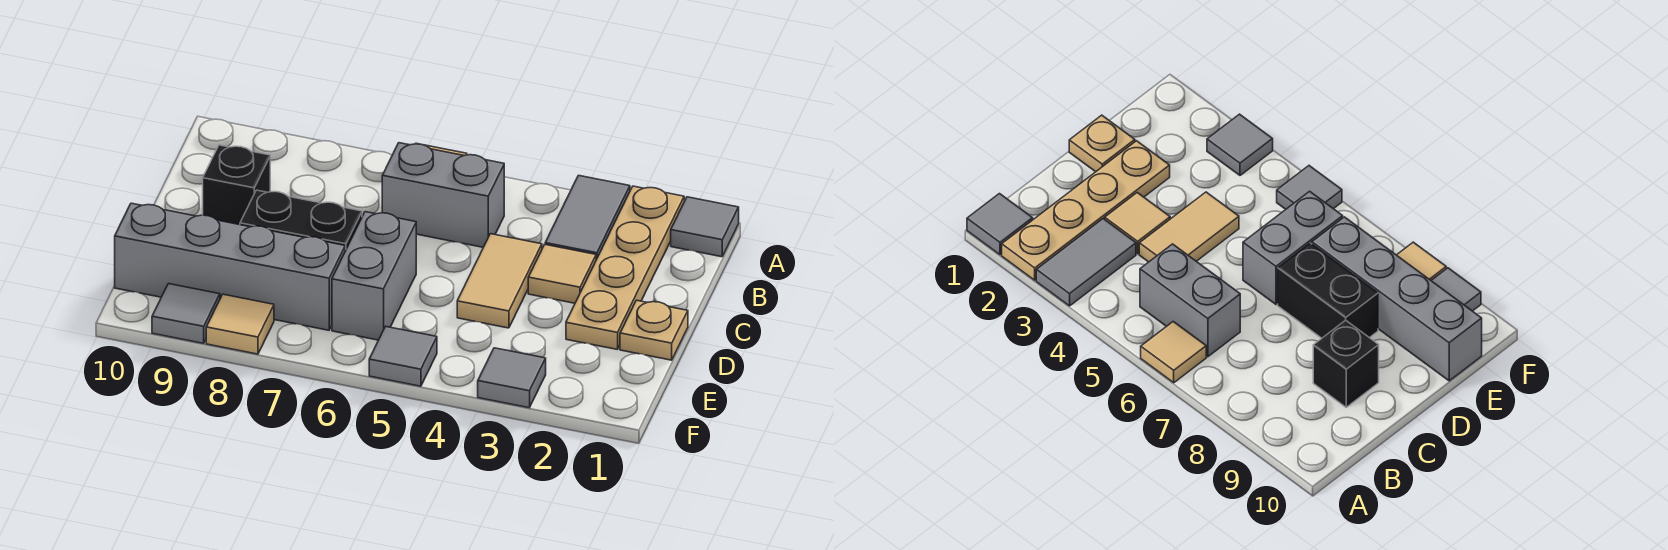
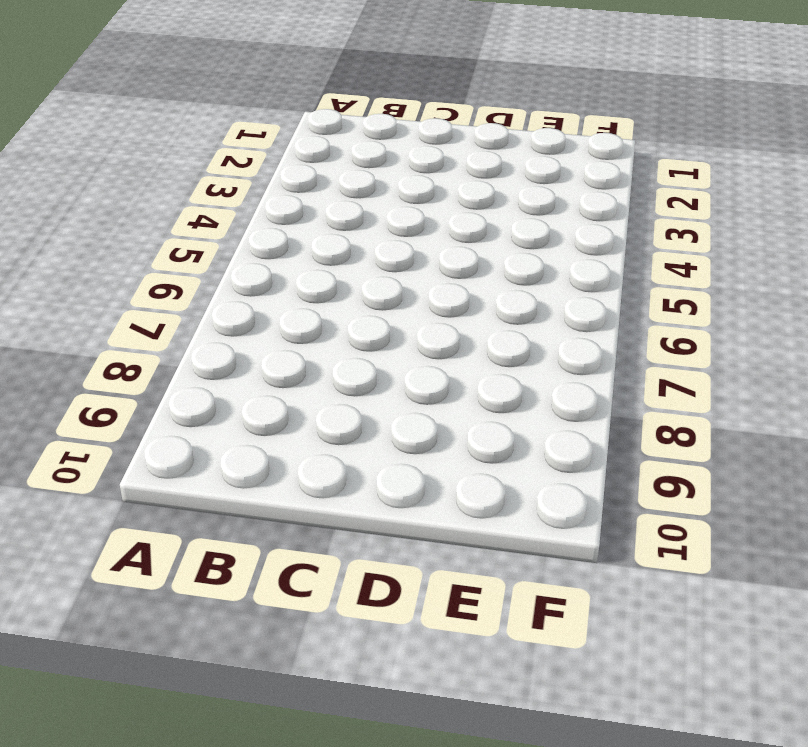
none -> grey tile A1 level 1
none -> tan plate A2:D2 level 1
none -> grey tile A3:B3 level 1

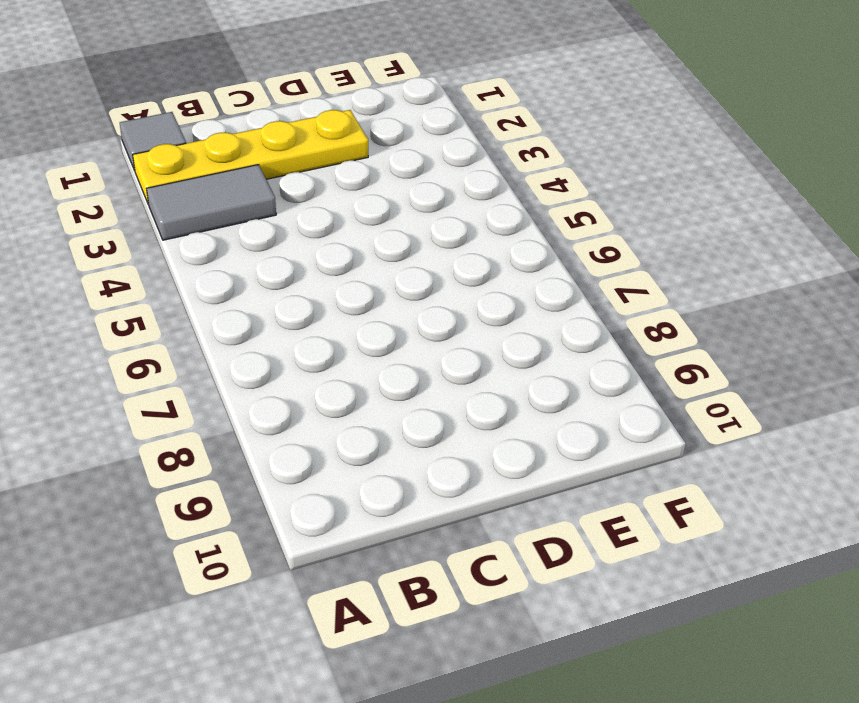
yellow plate A2:D2 level 1 -> tan plate A2:D2 level 1
none -> tan tile A6 level 1
none -> grey brick B5:B6 level 1
none -> tan tile C3 level 1

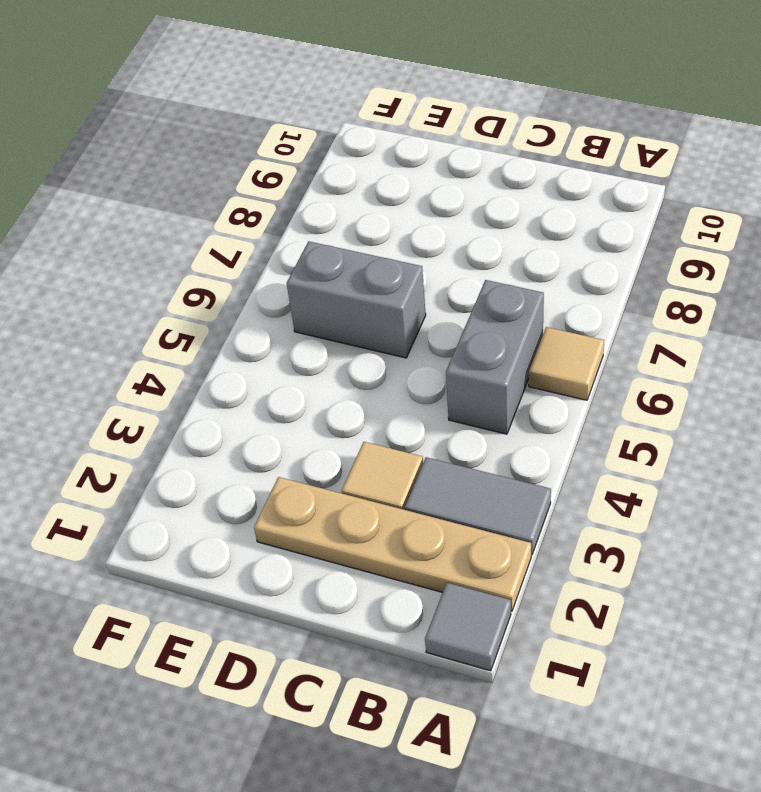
none -> tan tile C4:D4 level 1
none -> black brick C9 level 1
none -> tan plate D1 level 1

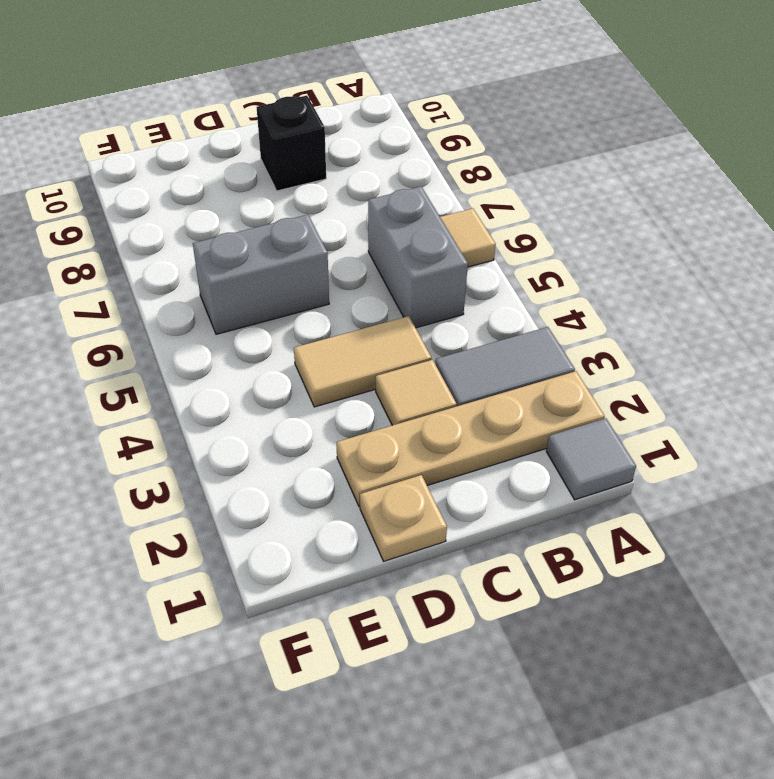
none -> black brick D7:D8 level 1
none -> grey brick E7:E10 level 1
none -> grey tile F3 level 1

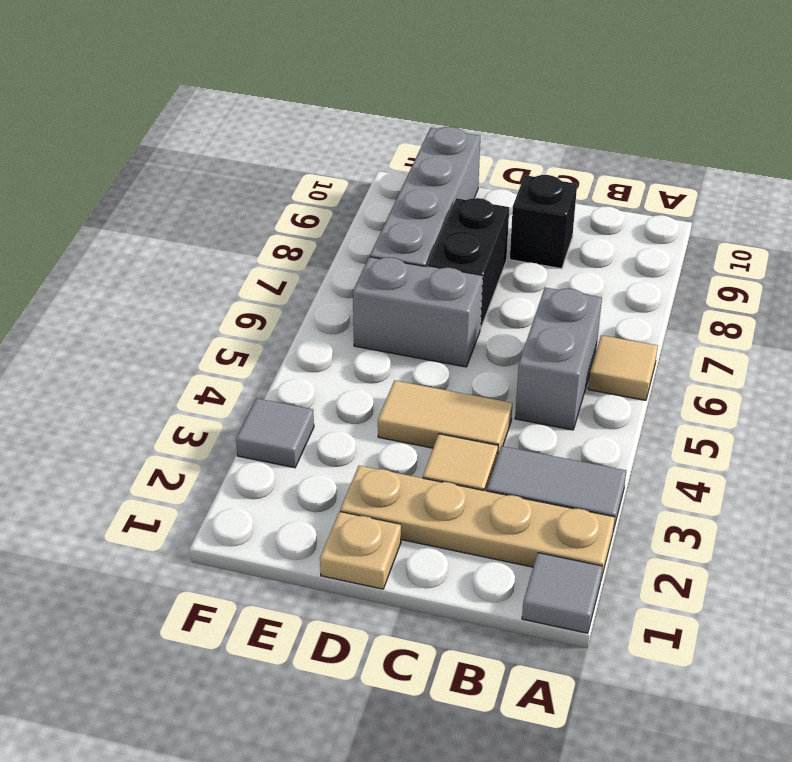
none -> grey tile F5 level 1
none -> tan tile F8 level 1
none -> grey tile F9 level 1

